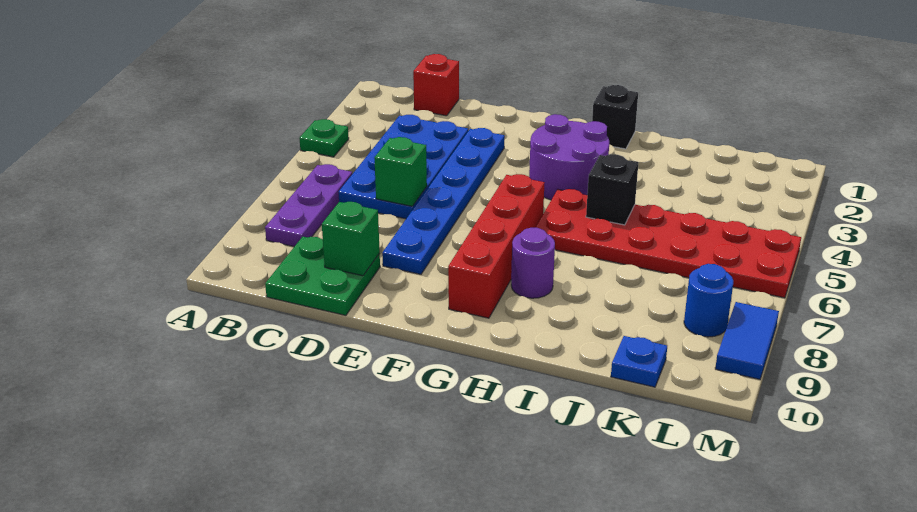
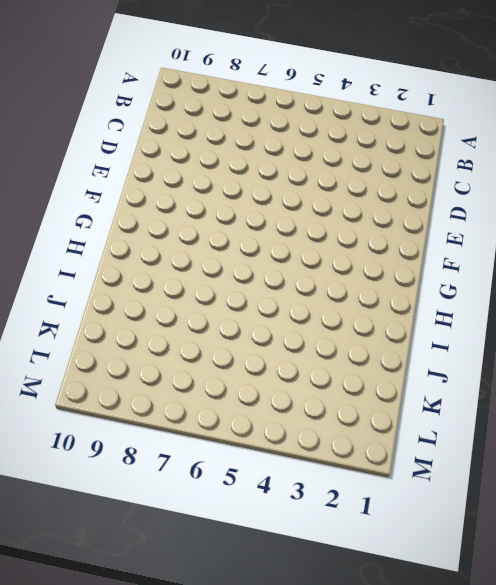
none -> green plate A4 level 1
none -> purple plate B6:B8 level 1
none -> red brick C1 level 1

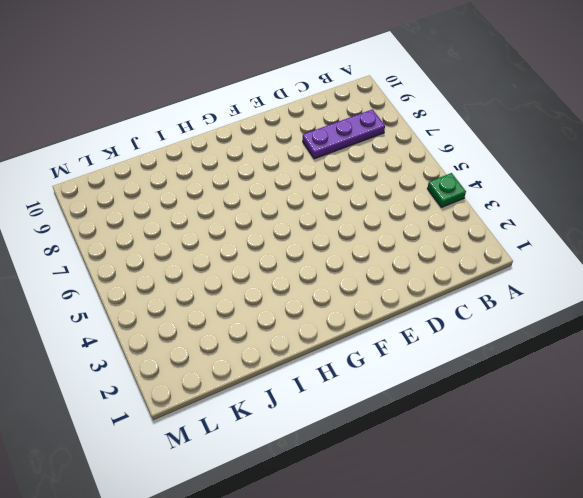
purple plate B8:D8 level 1 -> purple plate B6:B8 level 1
none -> red brick C1 level 1
none -> blue plate C3:D6 level 1
none -> green plate C9:D10 level 1

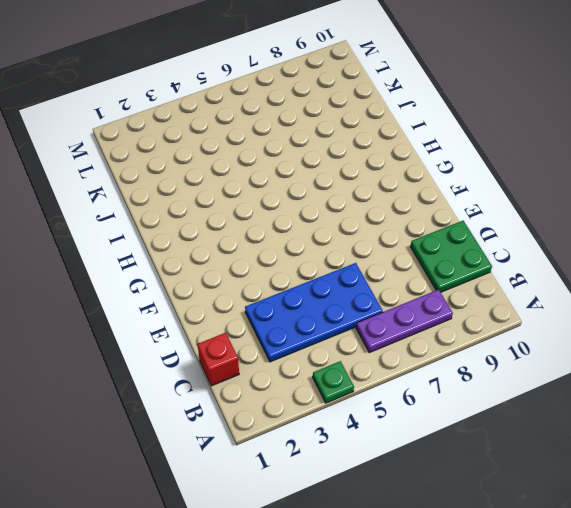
none -> blue plate E3:E8 level 1
none -> purple round brick G3:H4 level 1
none -> red brick G6:G9 level 1

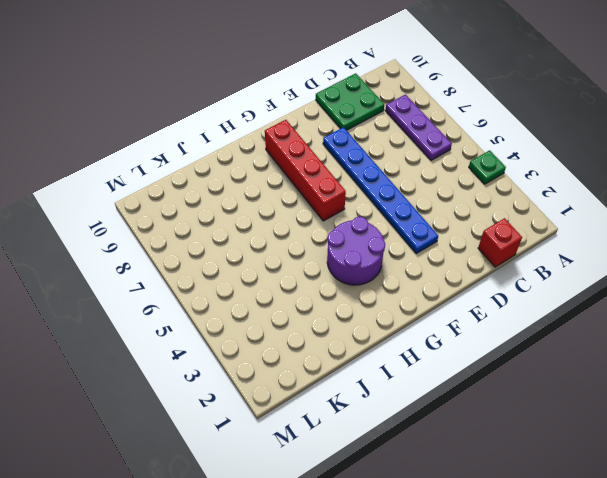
none -> blue plate C3:D6 level 1
none -> black brick H1 level 1
none -> red plate H5:M6 level 1

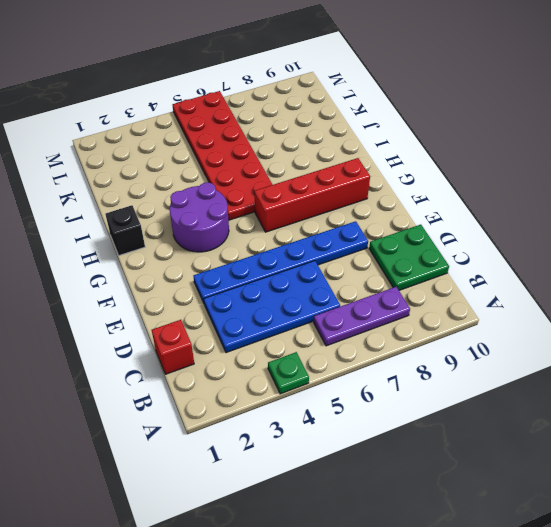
none -> purple round brick H8 level 1
none -> blue plate K10 level 1
none -> blue round brick L8 level 1

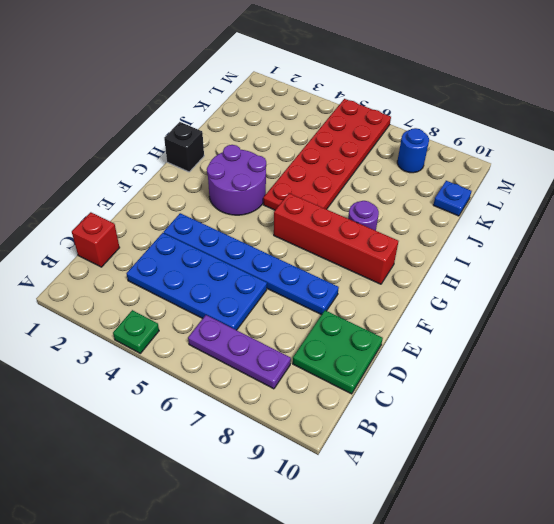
none -> blue tile M8:M9 level 1
none -> green brick D6 level 2
none -> green brick D9 level 2

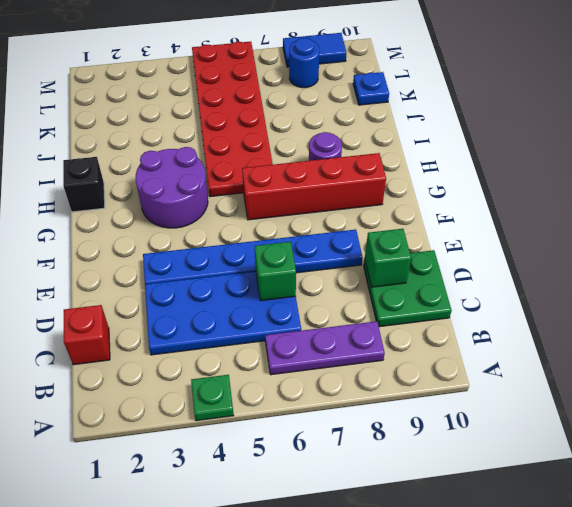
none -> black brick I5 level 2

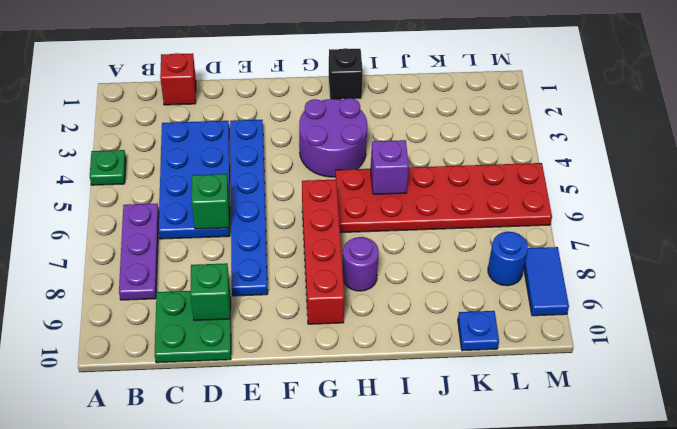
purple brick I5 level 2 -> black brick I5 level 2

